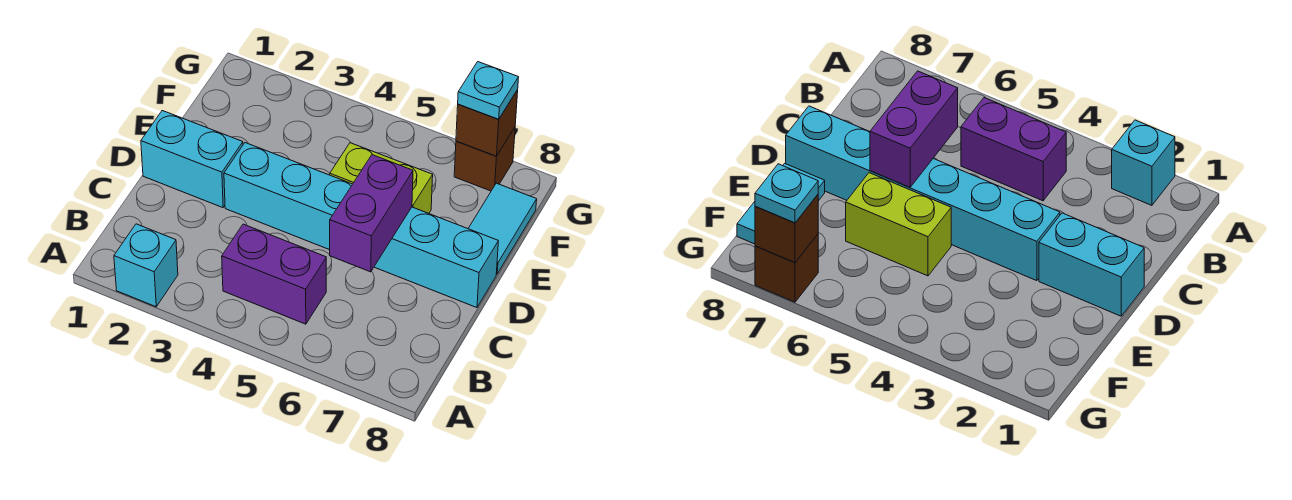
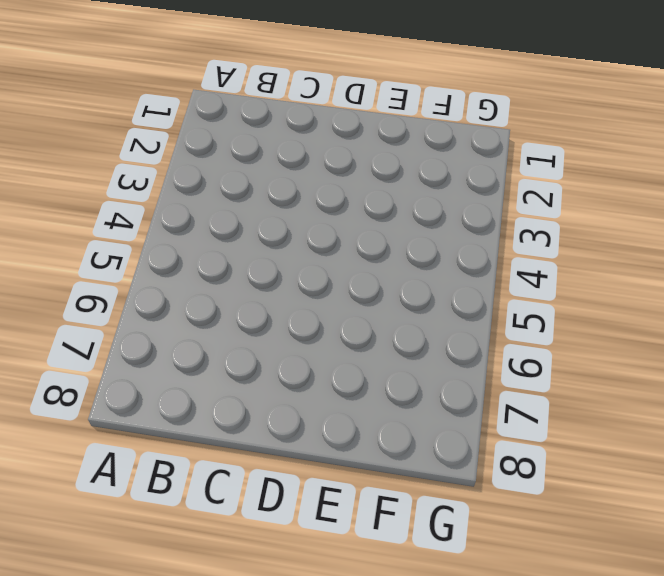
none -> cyan brick A2 level 1
none -> purple brick B4:B5 level 1

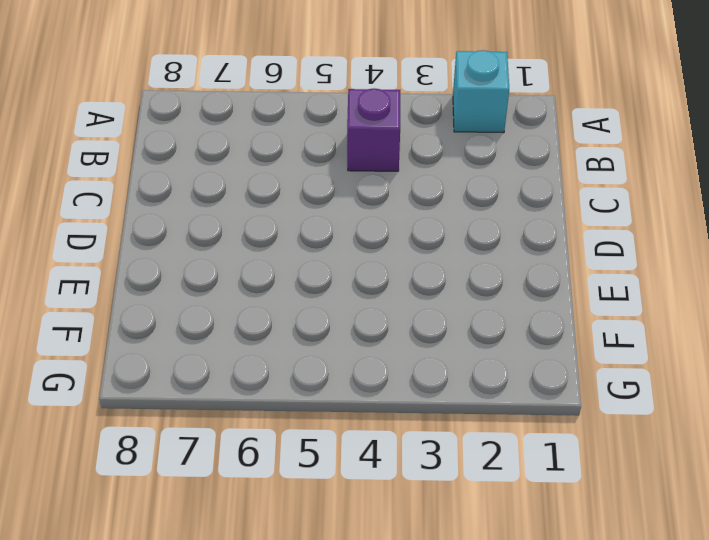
purple brick B4 level 1 -> purple brick B4:B5 level 1
none -> cyan brick D1:D2 level 1
none -> cyan brick D3:D8 level 1

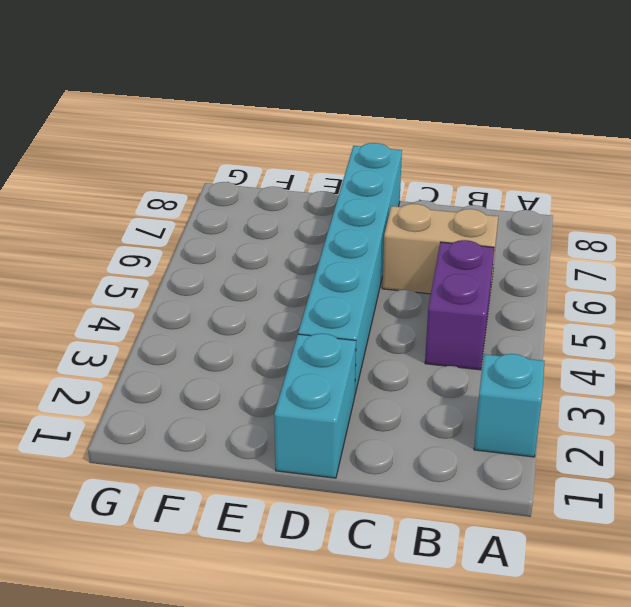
tan brick B6:C6 level 1 -> none
none -> lime brick E5:E6 level 1
none -> cyan tile E8:F8 level 1

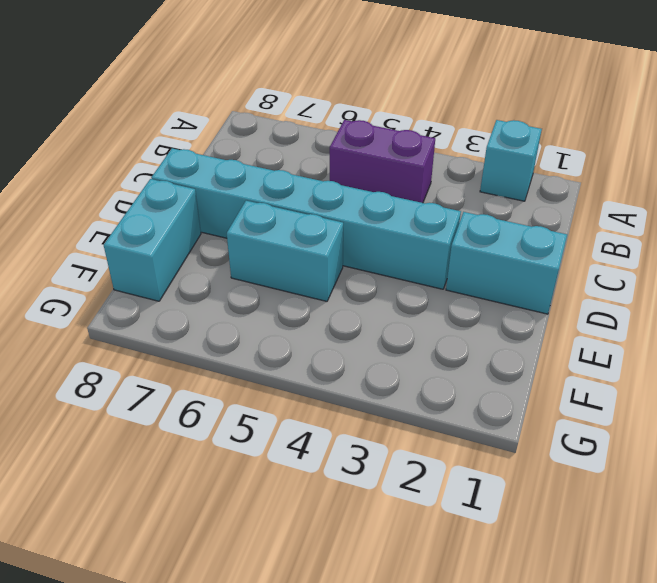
cyan brick E5:E6 level 1 -> lime brick E5:E6 level 1
cyan brick E8:F8 level 1 -> cyan tile E8:F8 level 1
none -> brown brick G7 level 1
none -> purple brick C6:D6 level 2

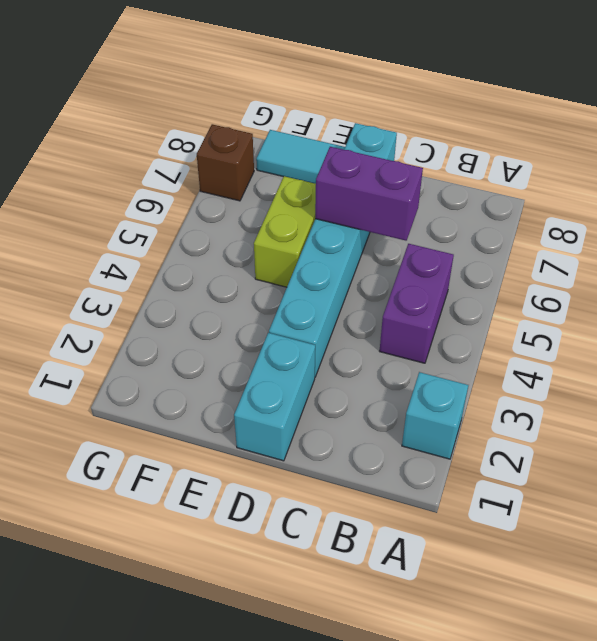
none -> brown brick G7 level 2
none -> cyan plate G7 level 3

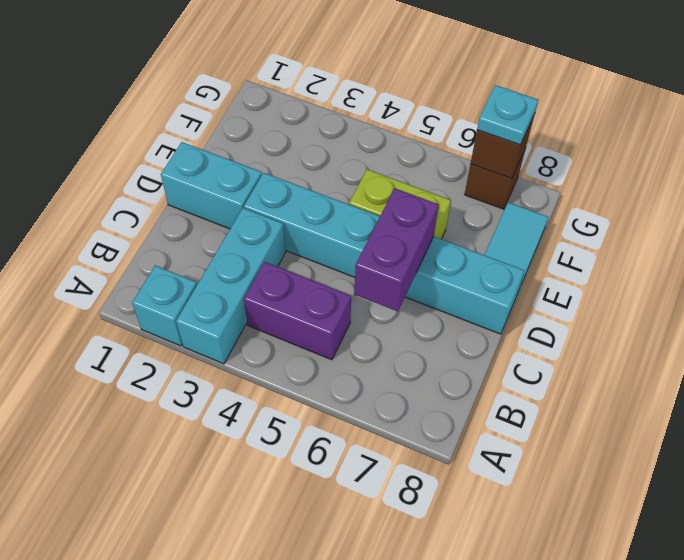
cyan brick A3:C3 level 1 -> none

